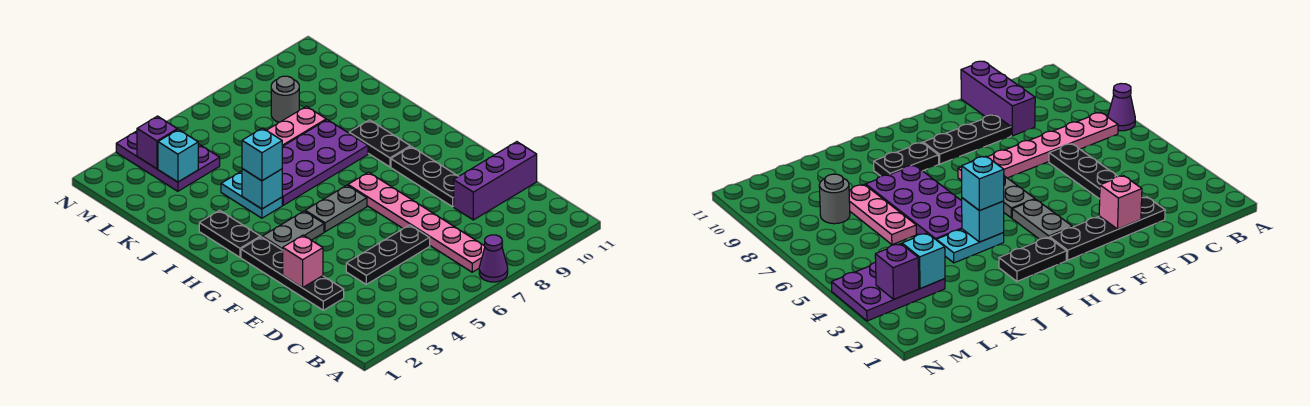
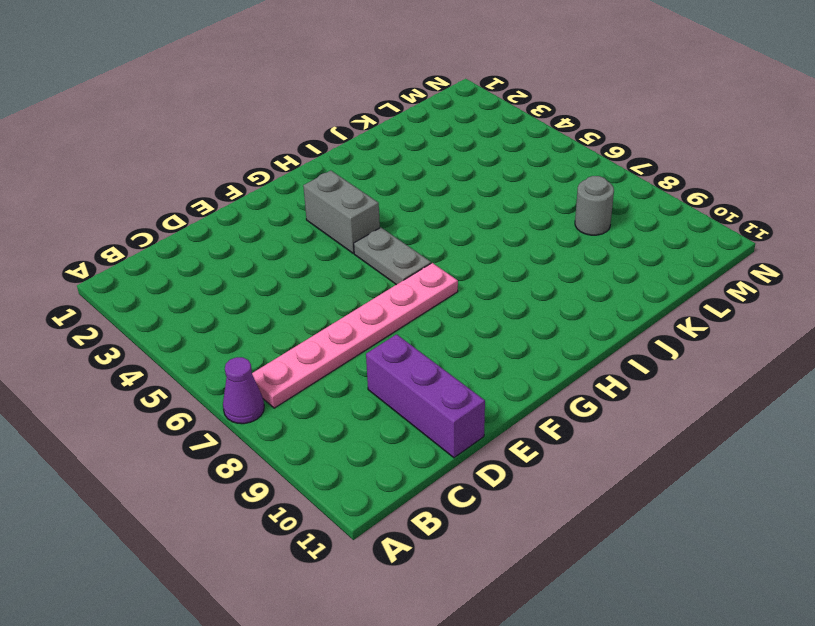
grey brick G3:G4 level 1 -> grey plate G3:G4 level 1
none -> black plate D2:G2 level 1
none -> black plate D4:D6 level 1
none -> black plate E9:G9 level 1

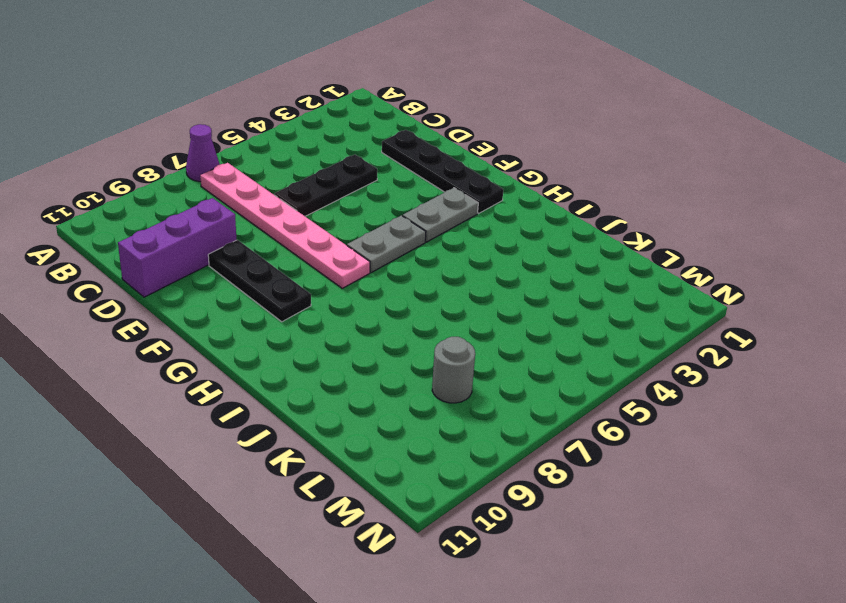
none -> black plate H2:I2 level 1
none -> black plate H9:I9 level 1
none -> cyan plate I4:J4 level 1

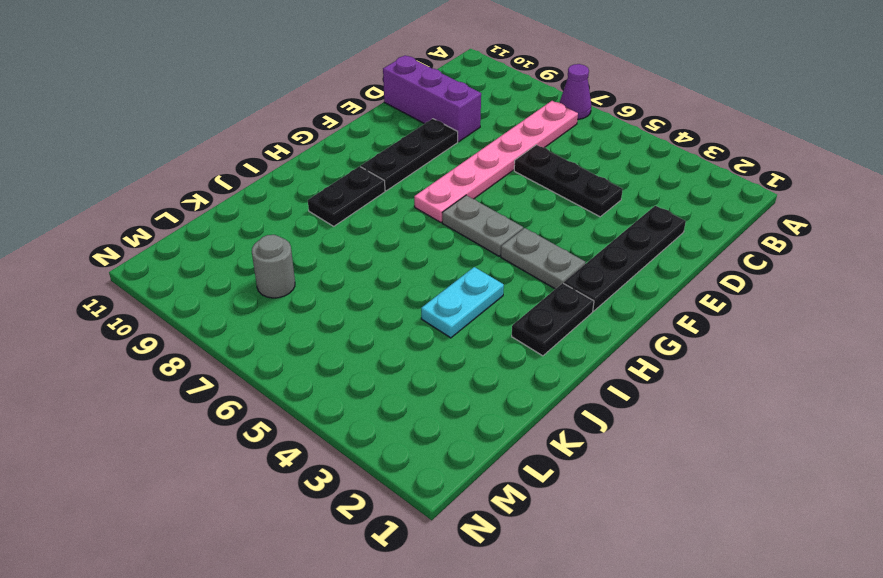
none -> purple plate I5:J8 level 1
none -> pink plate K6:K8 level 1
none -> purple plate L3:N4 level 1

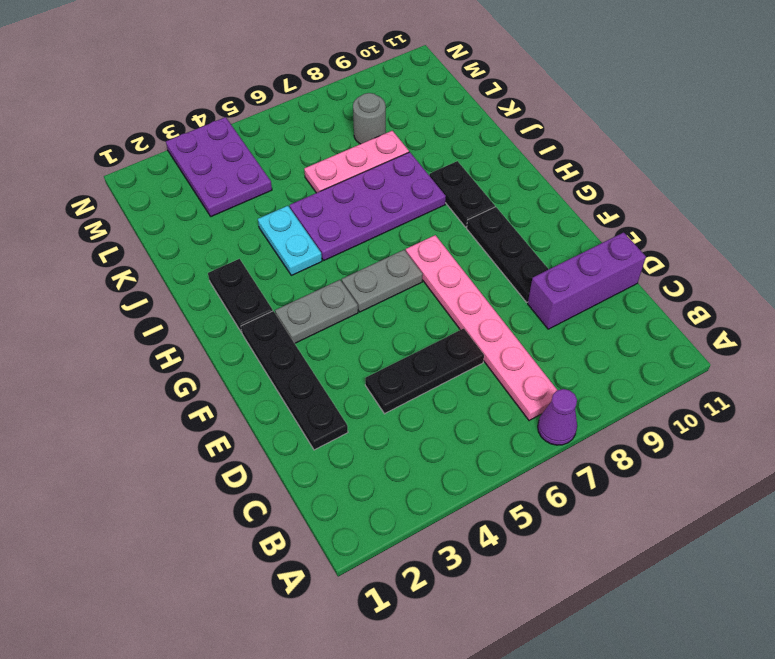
none -> pink brick E2 level 2
none -> cyan brick I4 level 2
none -> cyan brick L3 level 2

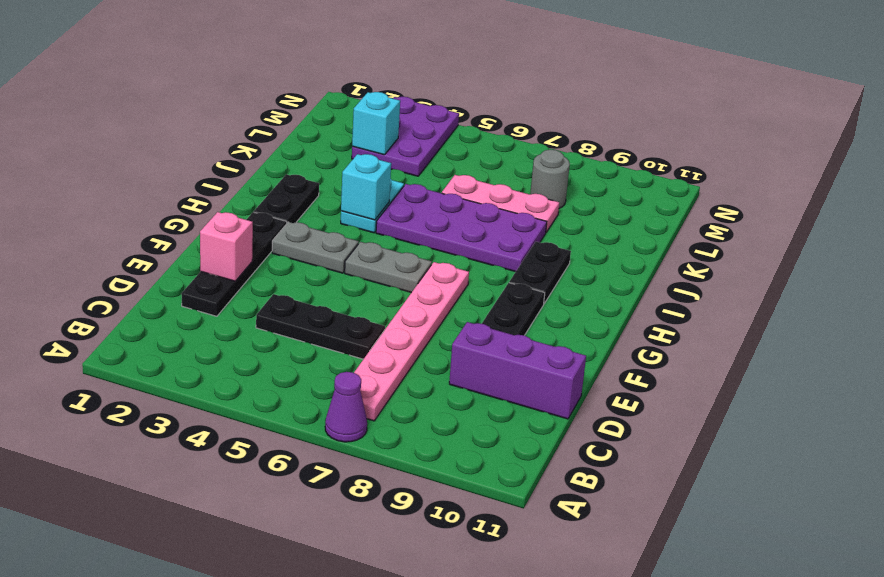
none -> purple brick M3 level 2
none -> cyan brick I4 level 3

